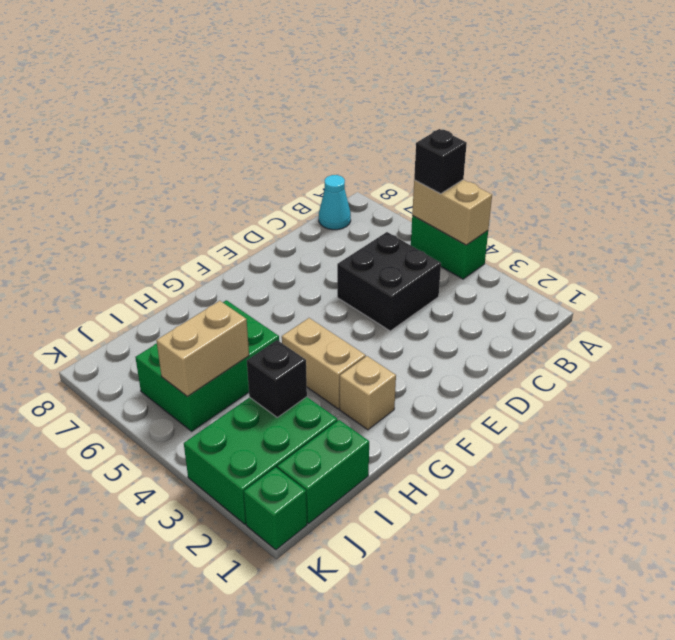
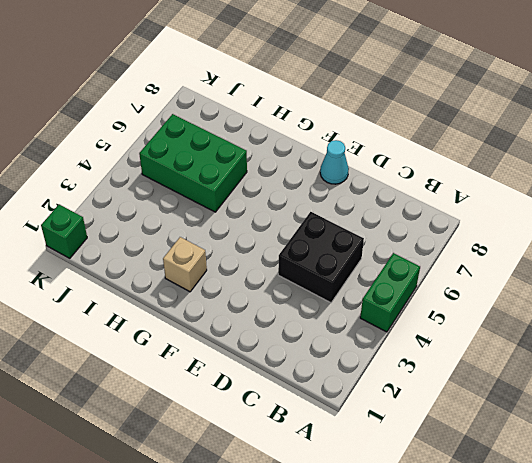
cyan cone E8 level 1 -> cyan cone B8 level 1
none -> tan brick G3:G4 level 1
none -> green brick I1:J1 level 1
none -> green brick I2:K3 level 1

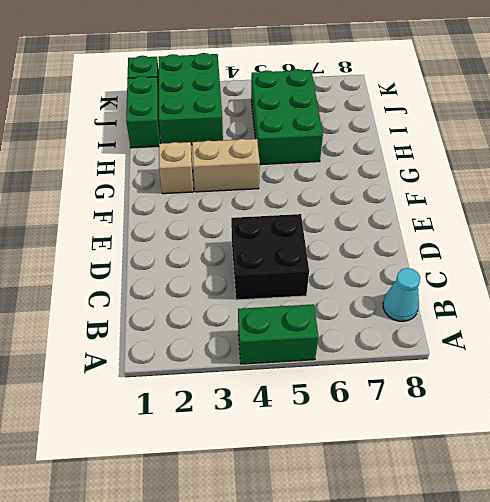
none -> tan brick A4:A5 level 2
none -> black brick I3 level 2
none -> tan brick I5:J5 level 2

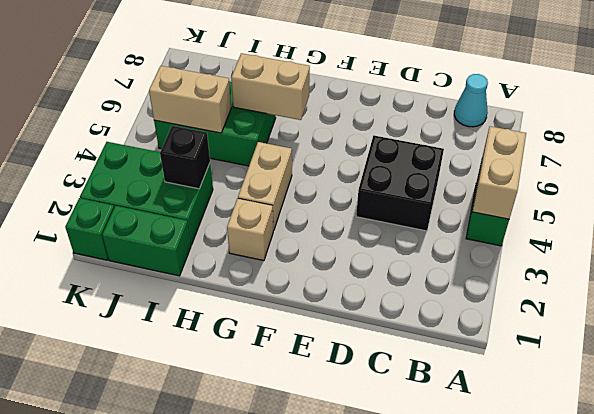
tan brick G6:H6 level 2 -> none
none -> black brick A5 level 3

